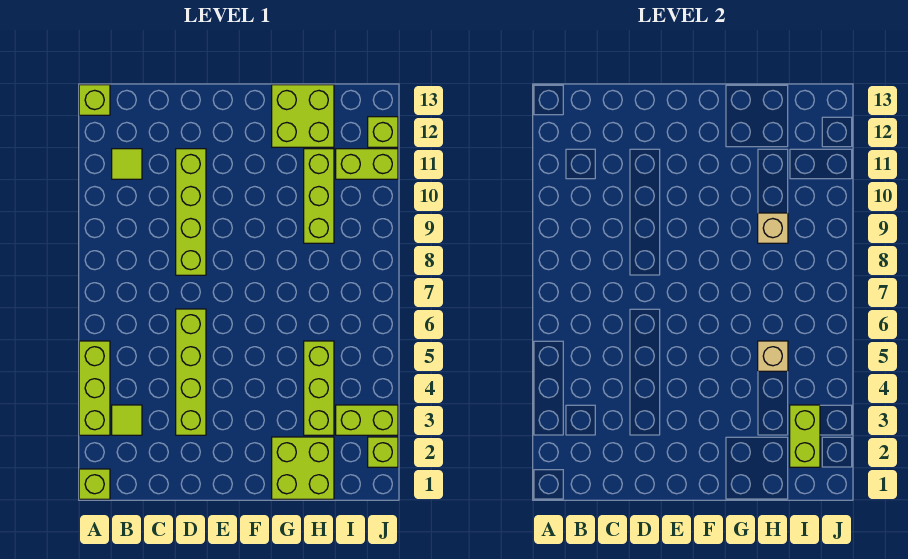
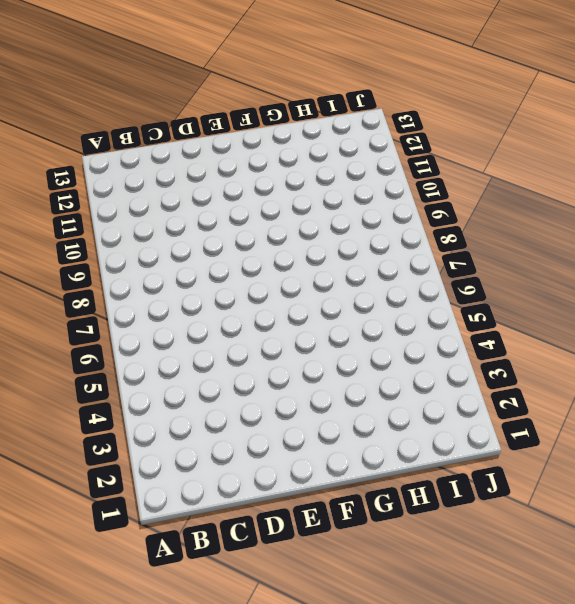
none -> lime brick A1 level 1
none -> lime brick A3:A5 level 1
none -> lime brick A13 level 1

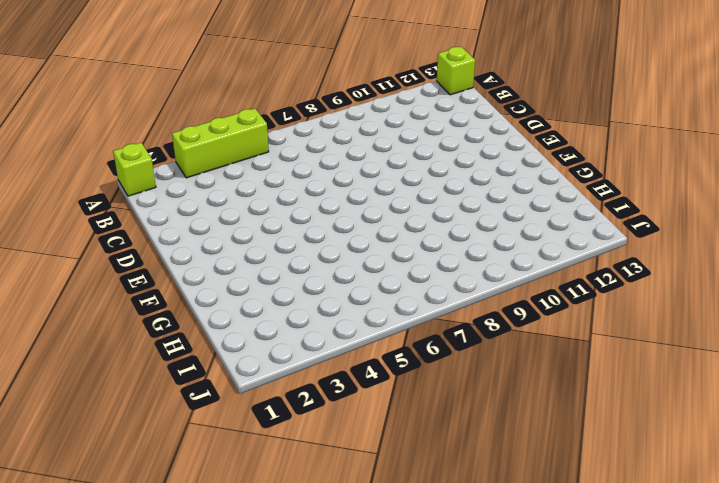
none -> lime tile B3 level 1
none -> lime tile B11 level 1
none -> lime brick D3:D6 level 1

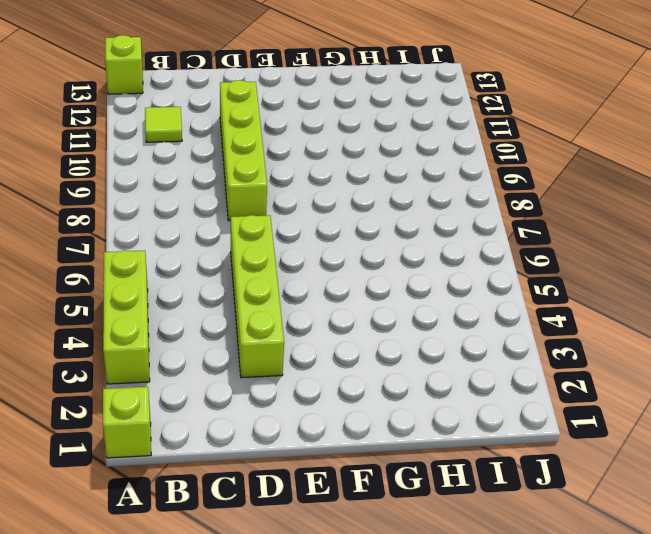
none -> lime tile B3 level 1
none -> lime brick G1:H2 level 1
none -> lime brick G12:H13 level 1

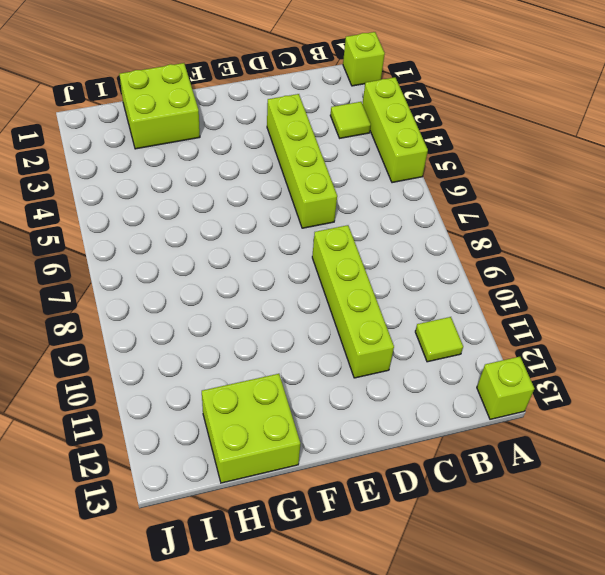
none -> lime brick H3:H5 level 1
none -> lime brick H9:H11 level 1
none -> lime brick I3:J3 level 1

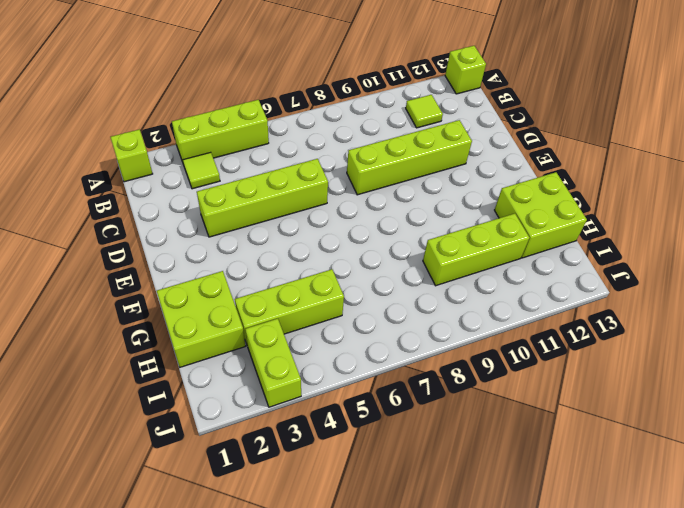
none -> lime brick I11:J11 level 1
none -> lime brick J2 level 1
none -> lime brick J12 level 1

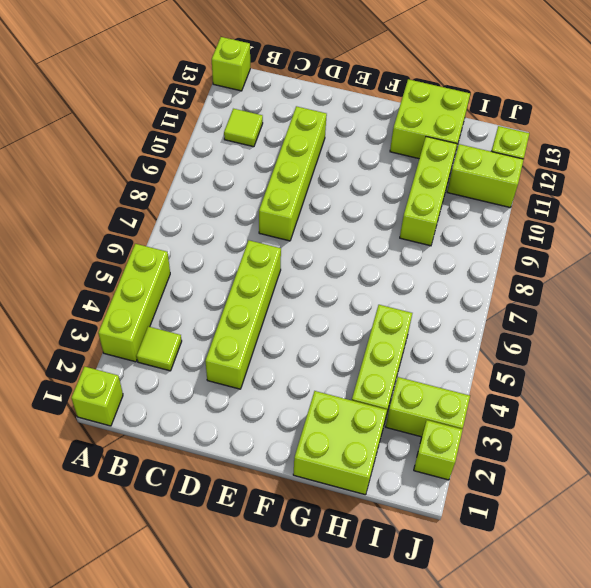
none -> tan brick H5 level 2
none -> tan brick H9 level 2
none -> lime brick I2:I3 level 2

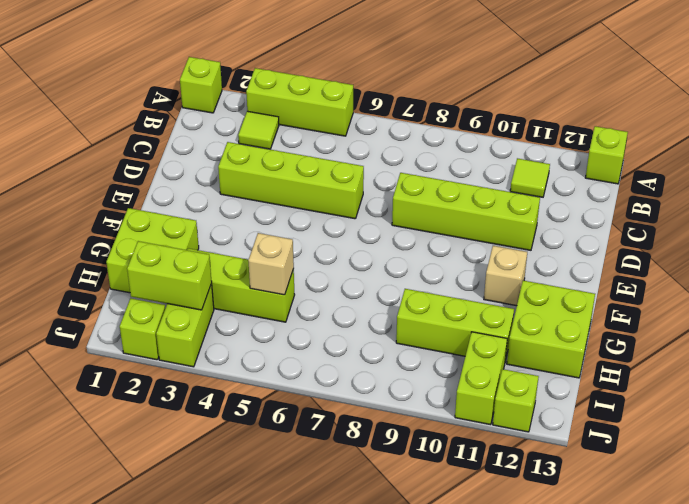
tan brick F11 level 1 -> tan brick H9 level 2

